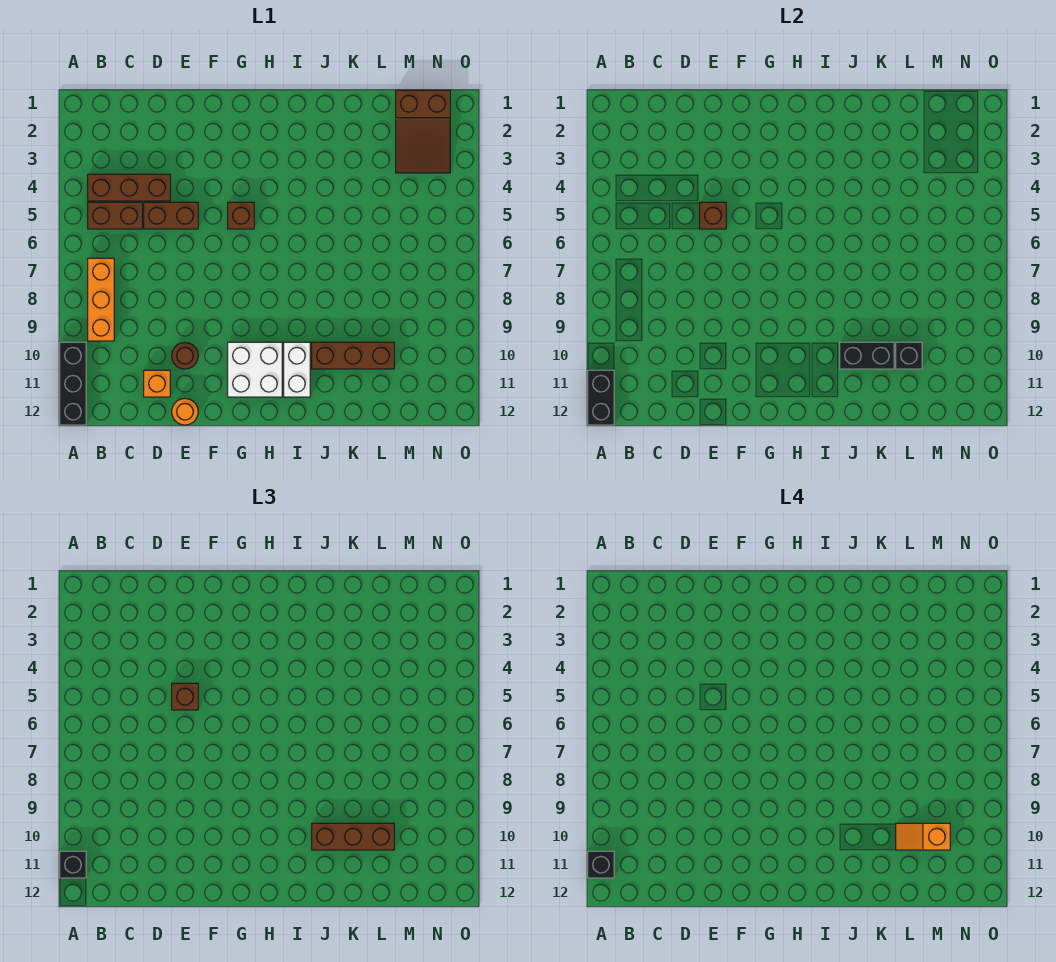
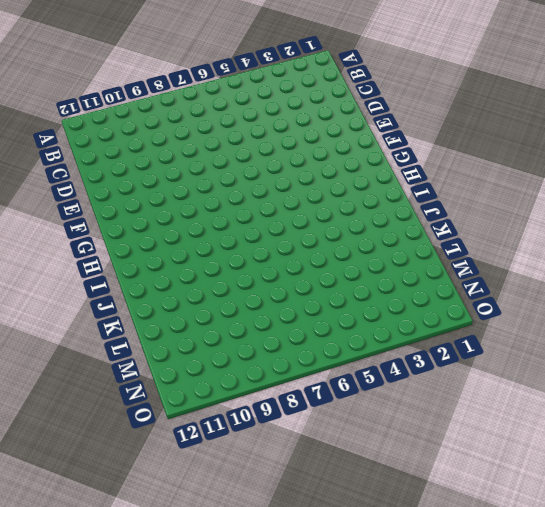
none -> black brick A10:A12 level 1
none -> brown brick B4:D4 level 1
none -> brown brick B5:C5 level 1

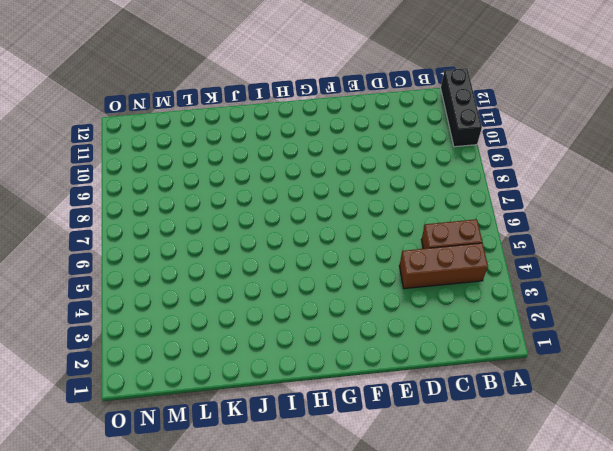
none -> orange brick B7:B9 level 1
none -> brown brick D5:E5 level 1
none -> orange brick D11 level 1

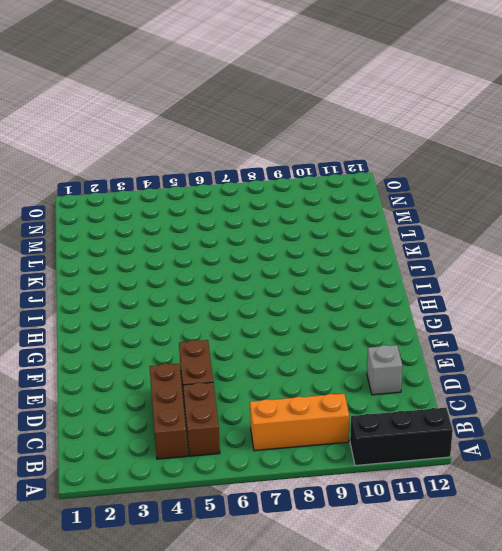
grey brick D11 level 1 -> orange brick D11 level 1
none -> brown round brick E10 level 1
none -> orange round brick E12 level 1
none -> brown brick G5 level 1

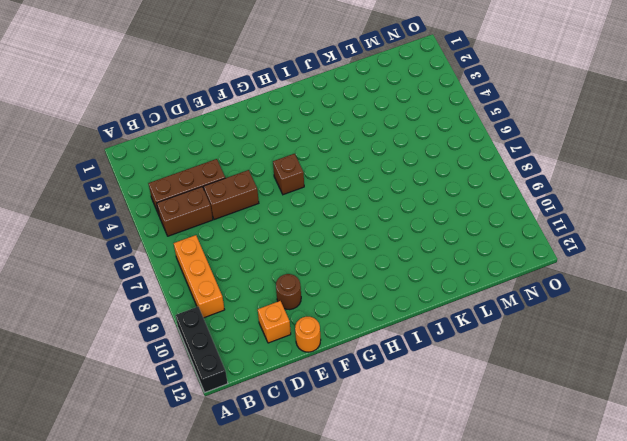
none -> white brick G10:H11 level 1
none -> white brick I10:I11 level 1
none -> brown brick J10:L10 level 1

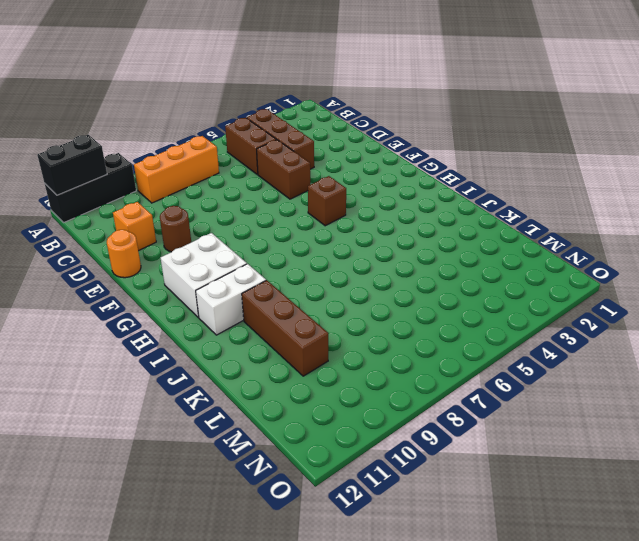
none -> brown slope M1:N3 level 1 top 1
none -> brown brick E5 level 2
none -> black brick J10:K10 level 2

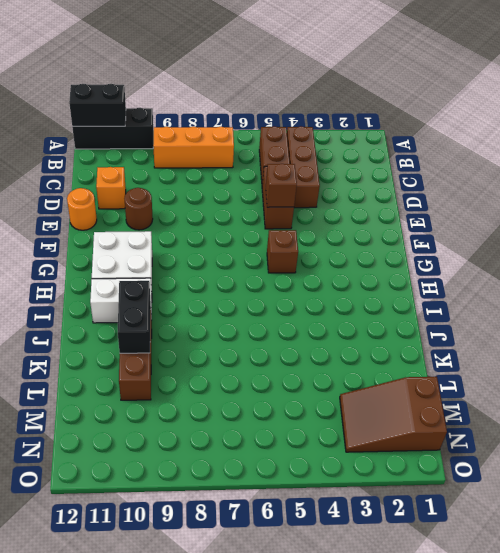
none -> black brick L10 level 2
none -> black brick A11 level 3
none -> brown brick E5 level 3

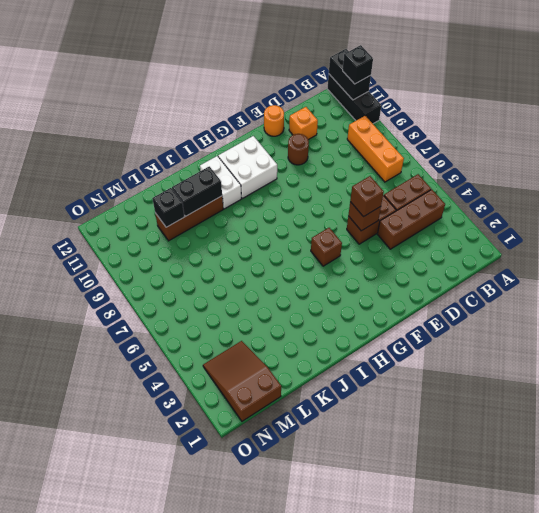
none -> brown brick J10:L10 level 3
none -> black brick A11 level 4
none -> orange slope L10:M10 level 4 top M

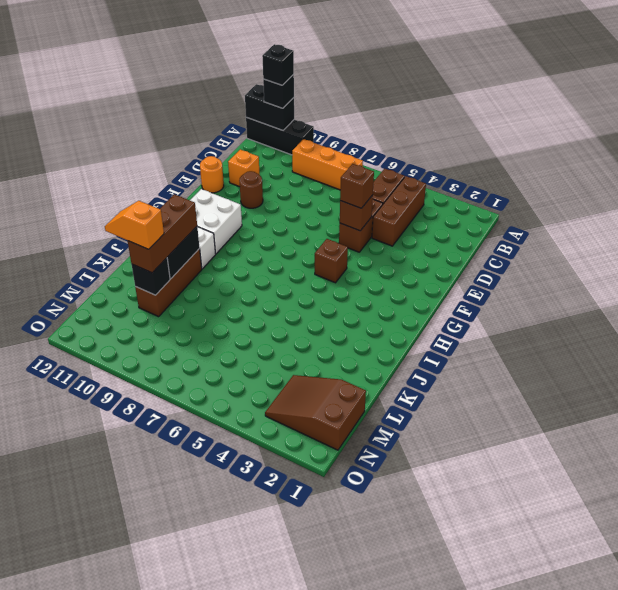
orange slope L10:L11 level 4 top 10 -> orange slope L10:M10 level 4 top M

